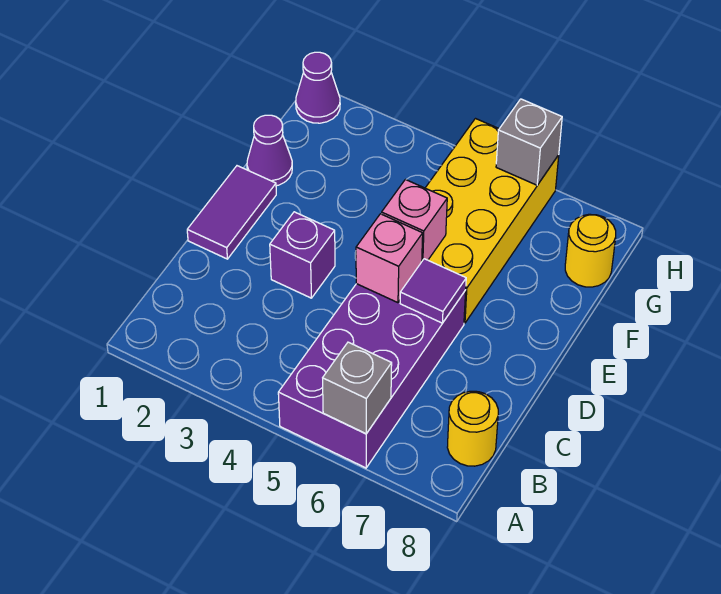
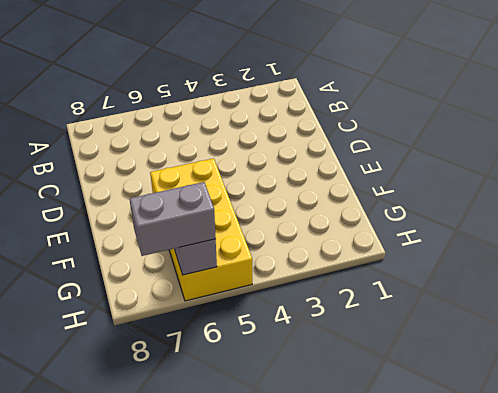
grey brick H6:H7 level 3 -> none
none -> purple brick A5:D6 level 1
none -> yellow round brick B8 level 1
none -> purple tile D1:E1 level 1

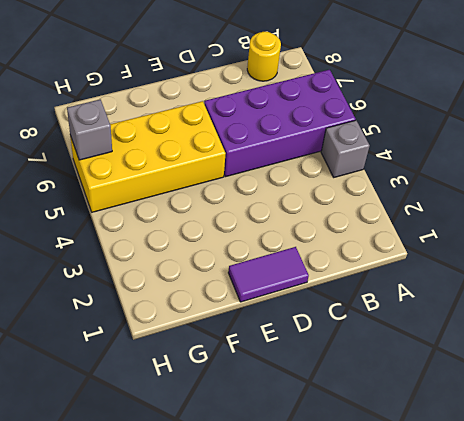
grey brick A4 level 1 -> grey brick A6 level 2
none -> purple brick D3 level 1
none -> purple cone F1 level 1
none -> yellow round brick G8 level 1

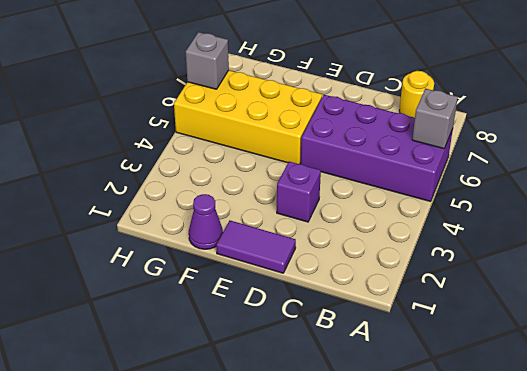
none -> yellow round brick G8 level 1
none -> purple cone H1 level 1
none -> pink brick D5 level 2

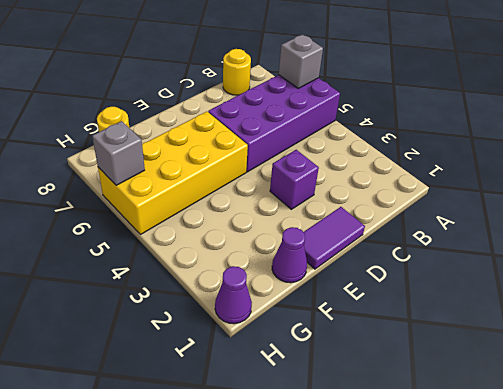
none -> pink brick D5 level 2
none -> purple tile D6 level 2
none -> pink brick E5 level 2

